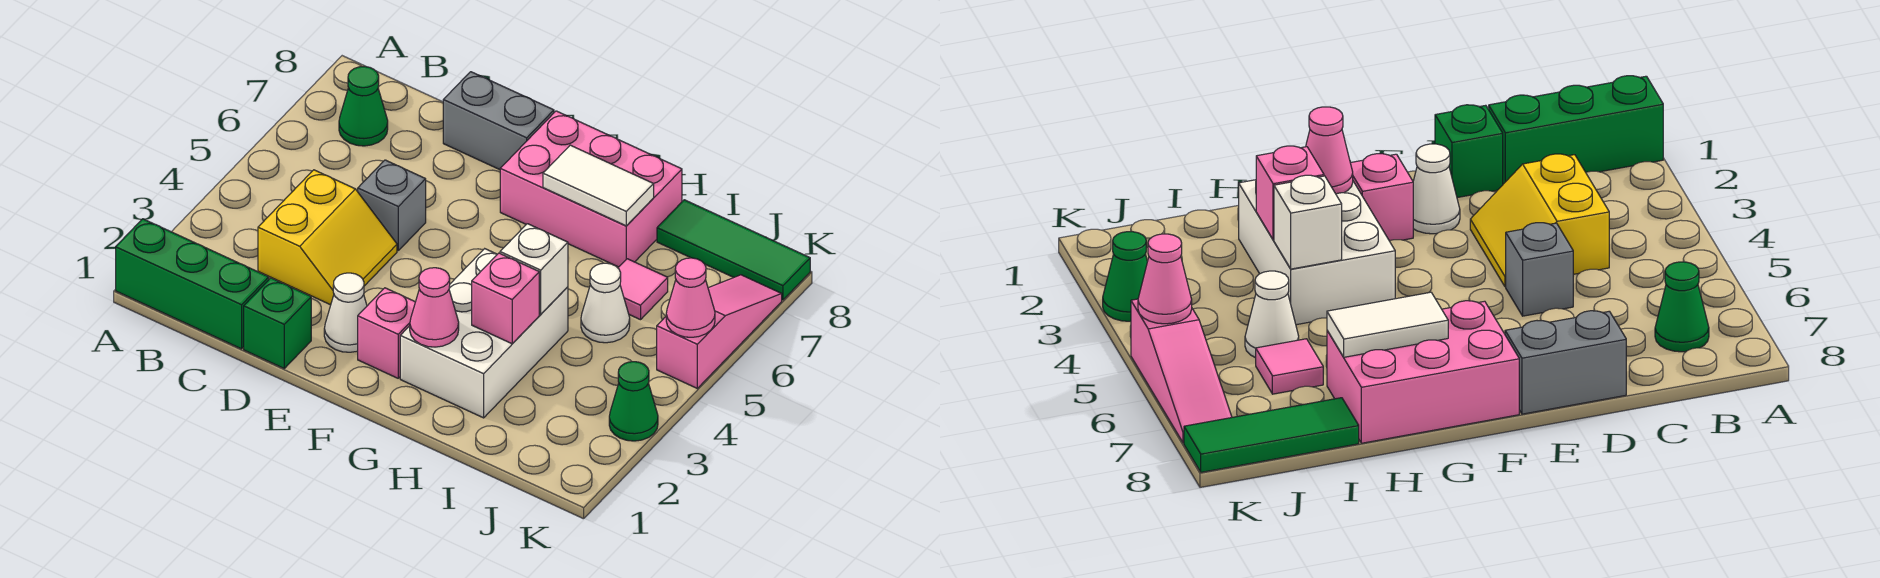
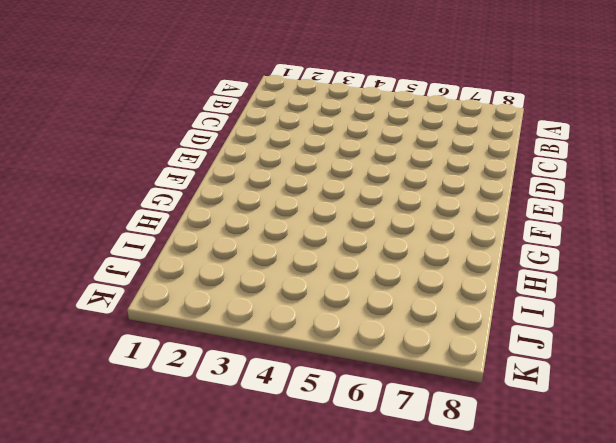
none -> green brick A1:C1 level 1
none -> green cone B7 level 1
none -> yellow slope C3:D4 level 1 top C

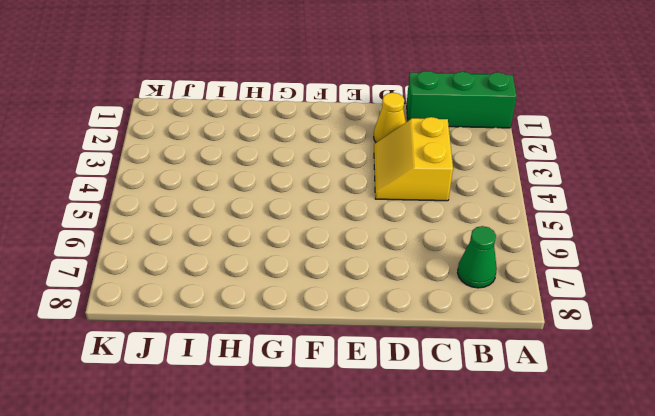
yellow cone D2 level 1 -> none
none -> green brick D1 level 1
none -> grey brick D5 level 1
none -> grey brick D8:E8 level 1

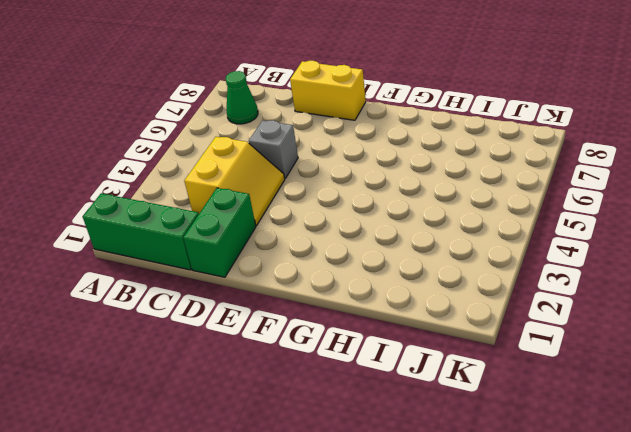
green brick D1:D2 level 1 -> green brick D1 level 1
yellow brick D8:E8 level 1 -> grey brick D8:E8 level 1
none -> white cone E2 level 1
none -> pink brick F2 level 1
none -> pink brick F7:H8 level 1

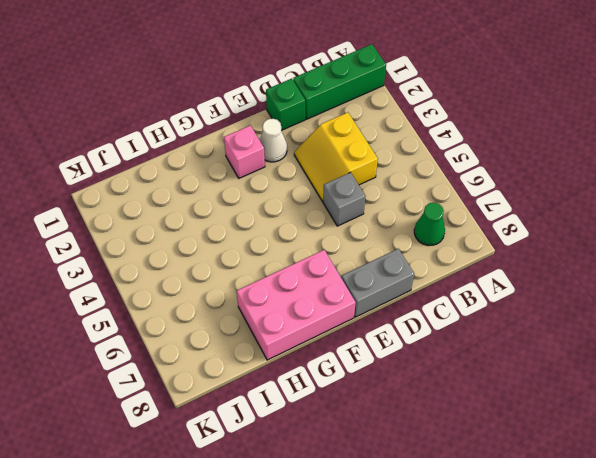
none -> white brick G2:H4 level 1
none -> white cone I5 level 1
none -> pink tile I6 level 1

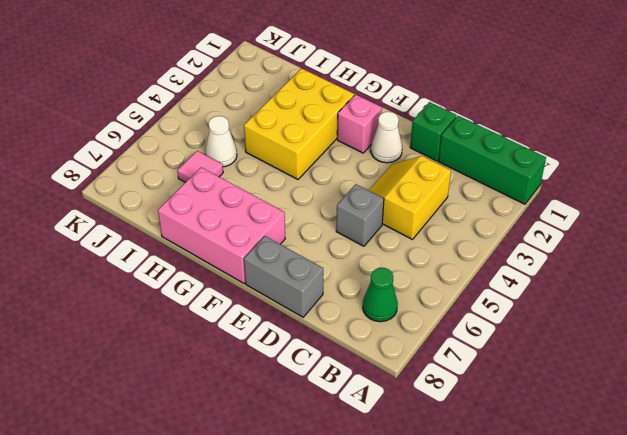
yellow brick G2:H4 level 1 -> white brick G2:H4 level 1
none -> green tile I8:K8 level 1
none -> green cone K3 level 1
none -> pink slope K5:K7 level 1 top 5

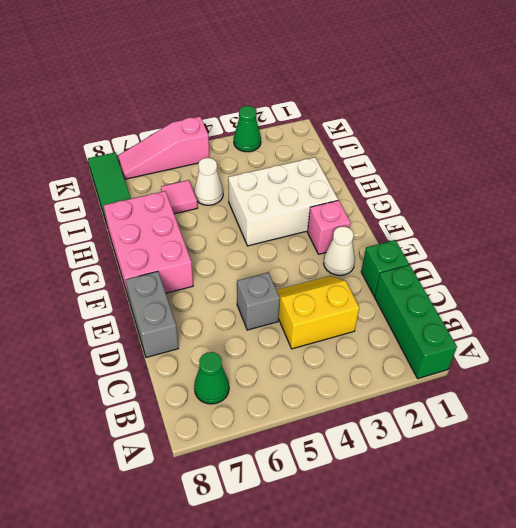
none -> pink cone G2 level 2
none -> white tile G7:H7 level 2
none -> pink brick H3 level 2

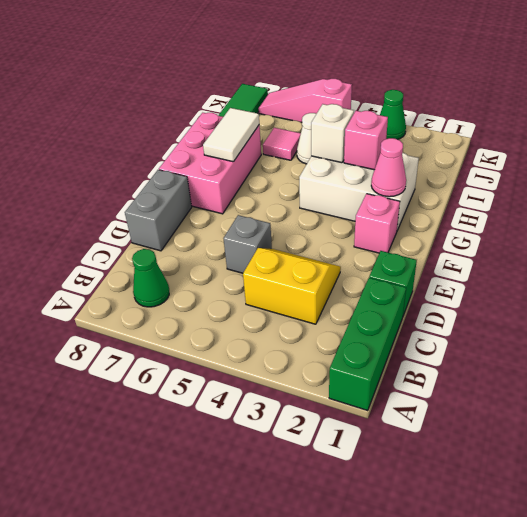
none -> white cone E2 level 1
none -> pink cone K5 level 2

